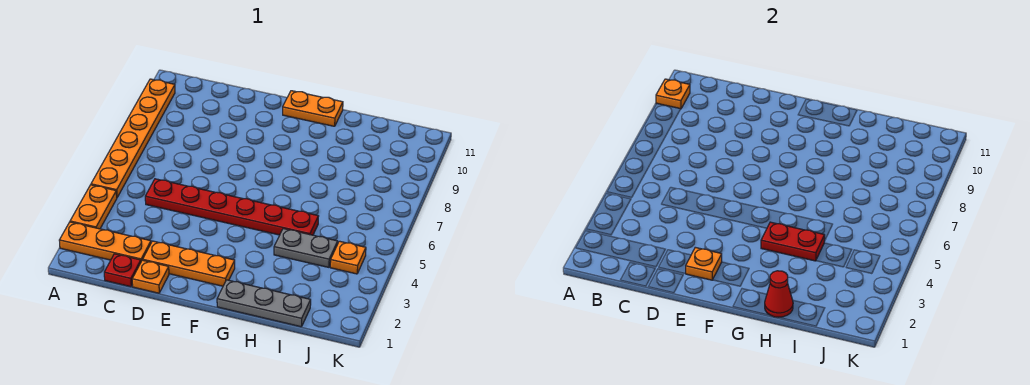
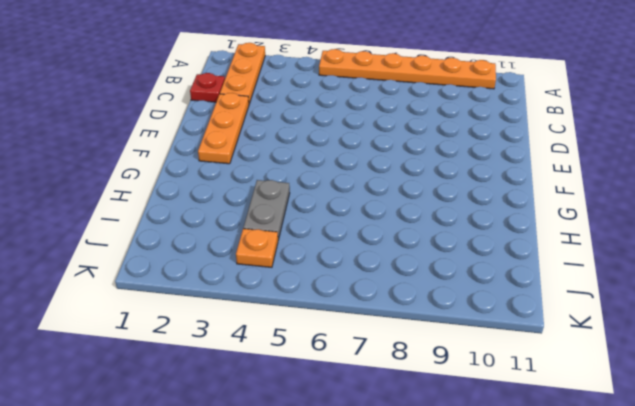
none -> orange plate A3:A4 level 1
none -> red plate C5:H5 level 1
none -> orange plate D1 level 1

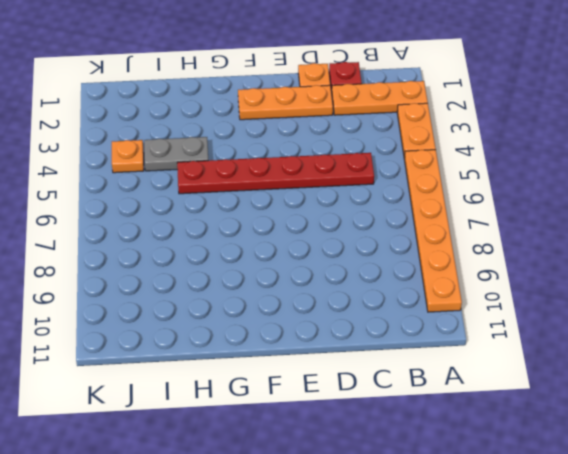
none -> orange plate F11:G11 level 1
none -> grey plate G1:I1 level 1
none -> orange plate A10 level 2

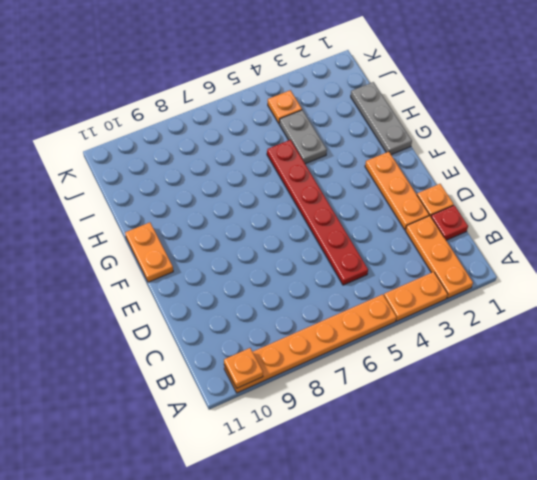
none -> orange plate E2 level 2
none -> red plate G4:H4 level 2
none -> red cone H1 level 2

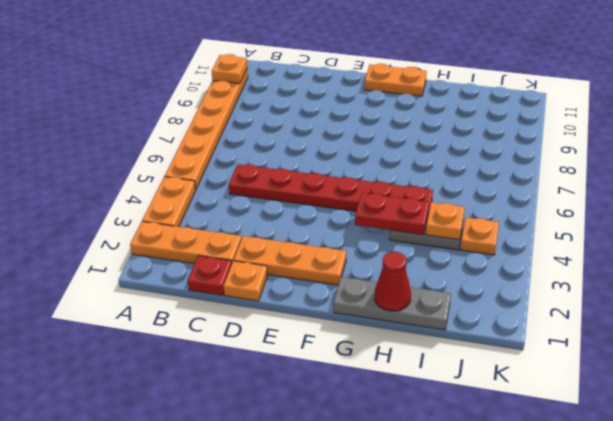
orange plate I4 level 2 -> orange plate E2 level 2

